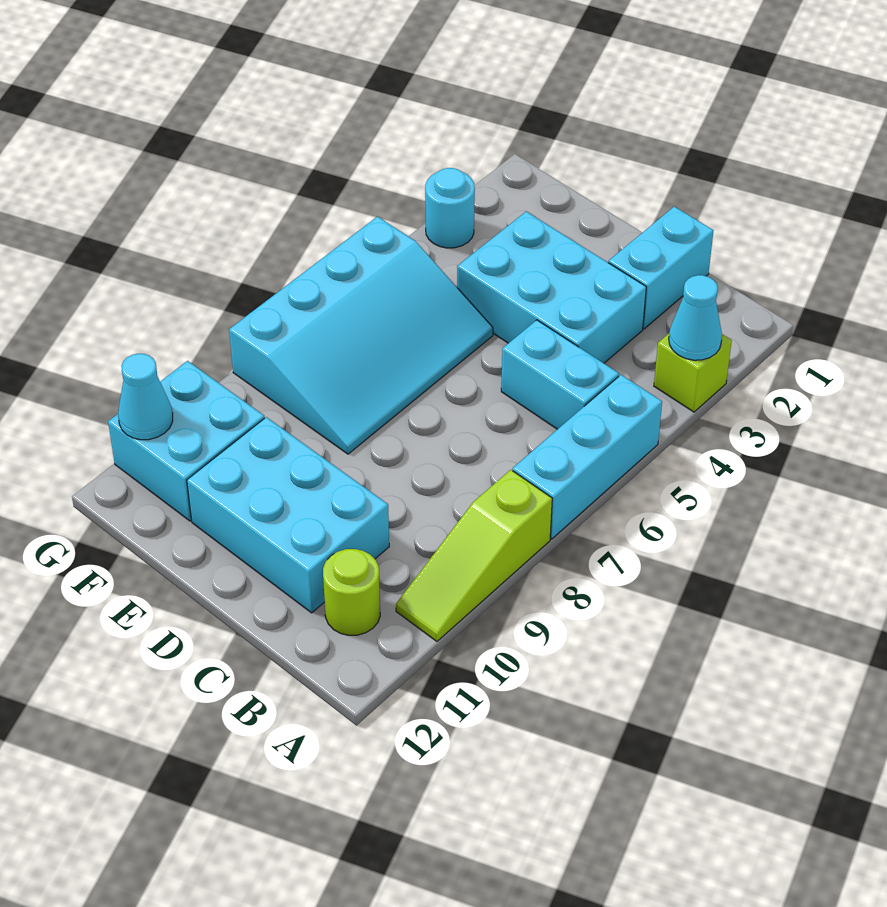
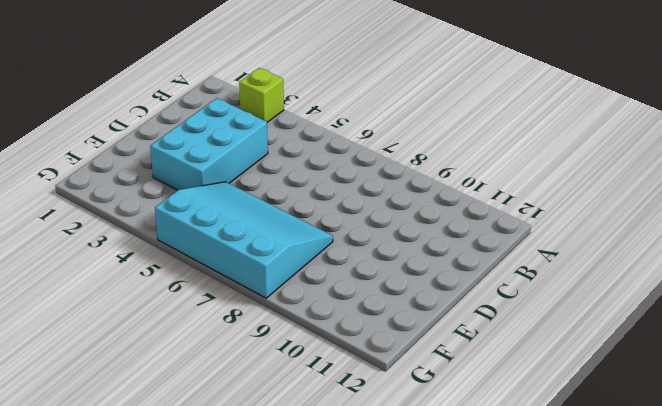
none -> cyan brick A5:A7 level 1
none -> lime slope A8:A10 level 1 top 8
none -> cyan brick B5:C5 level 1

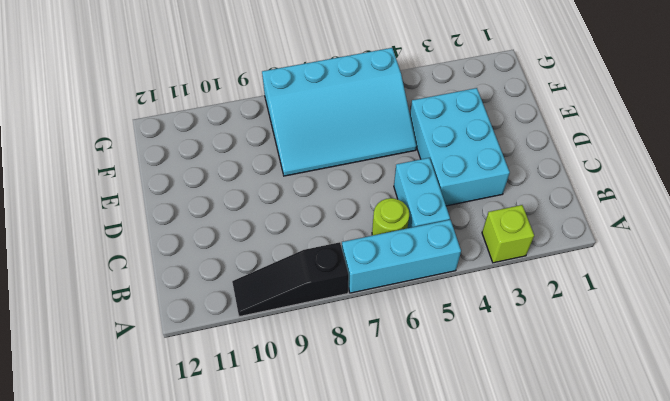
black slope A8:A10 level 1 top 8 -> lime slope A8:A10 level 1 top 8
lime round brick B6 level 1 -> lime round brick B11 level 1
none -> cyan brick C1:C2 level 1
none -> cyan brick C10:E11 level 1
none -> cyan brick F10:G11 level 1

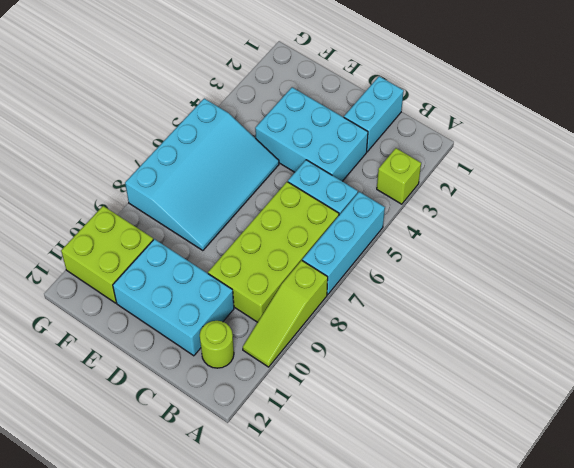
lime brick B6:C9 level 1 -> none
lime brick F10:G11 level 1 -> cyan brick F10:G11 level 1
none -> cyan round brick G3 level 1
none -> cyan cone A3 level 2
none -> cyan cone G11 level 2

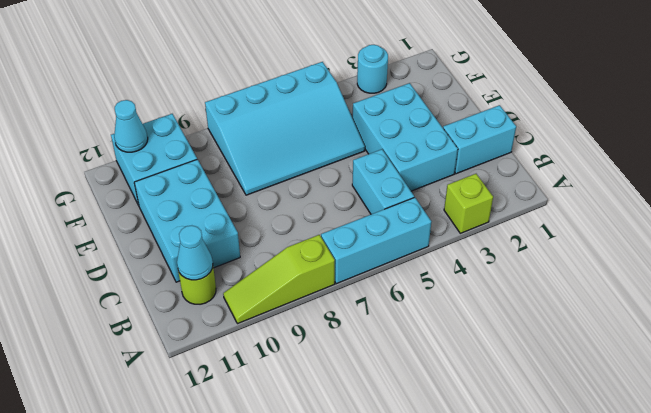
cyan cone B11 level 2 -> cyan cone A3 level 2

